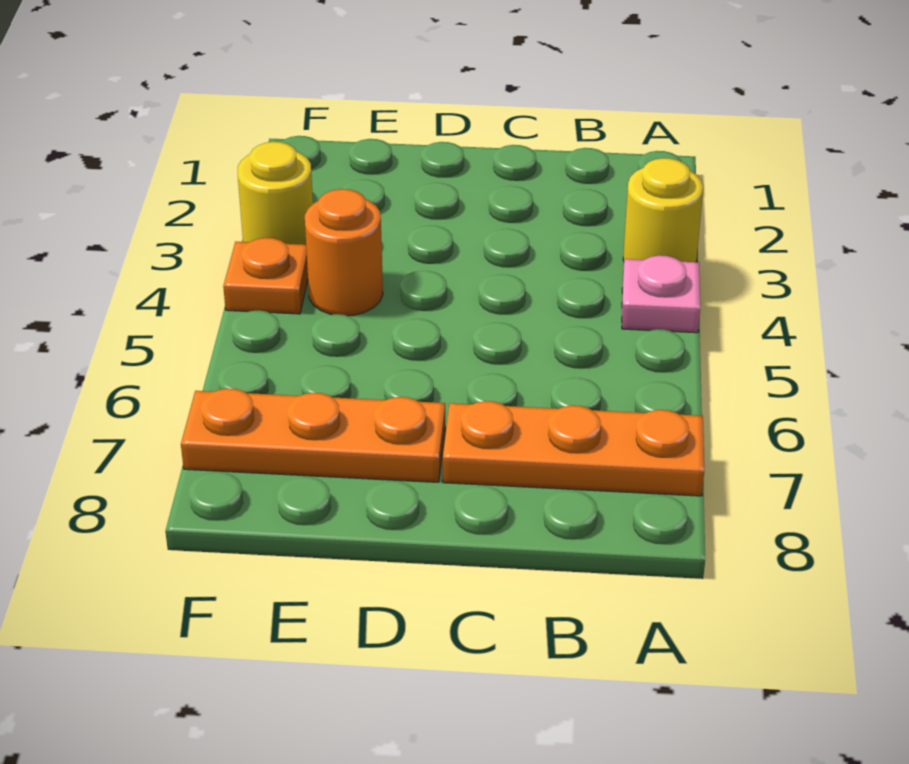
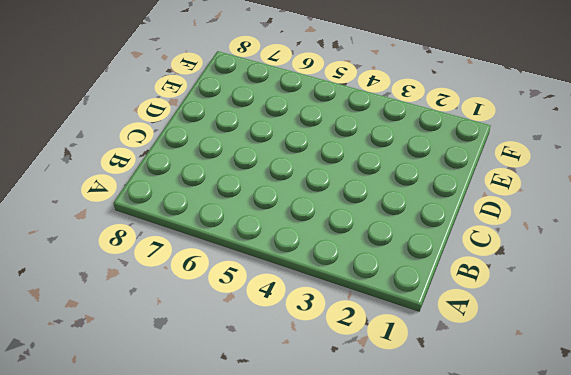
none -> yellow round brick A3 level 1
none -> pink plate A4 level 1

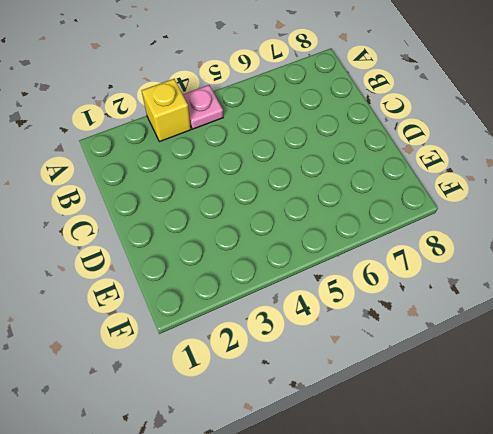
yellow brick A3 level 1 -> yellow round brick A3 level 1
none -> orange plate A7:C7 level 1
none -> orange plate D7:F7 level 1

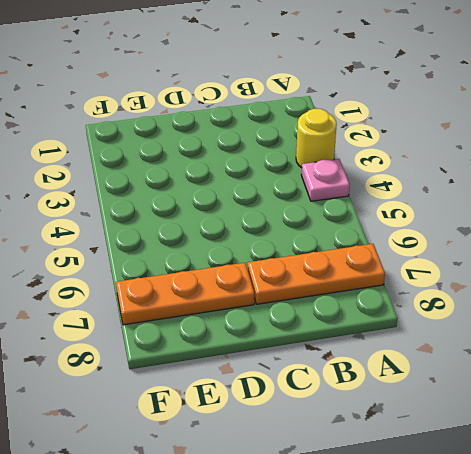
none -> orange round brick E4 level 1
none -> yellow round brick F3 level 1

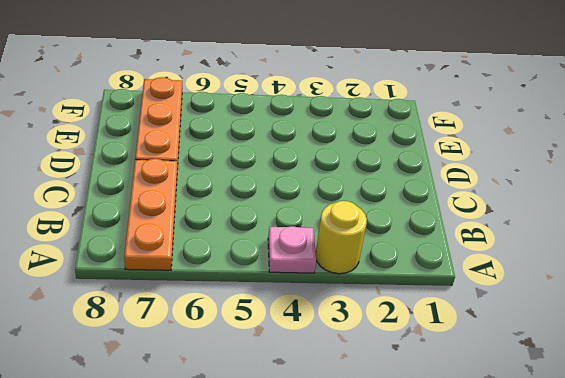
none -> orange round brick E4 level 1
none -> yellow round brick F3 level 1

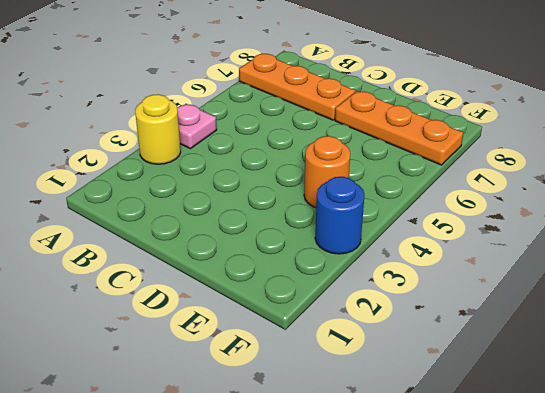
blue round brick F3 level 1 -> yellow round brick F3 level 1
none -> orange plate F4 level 1

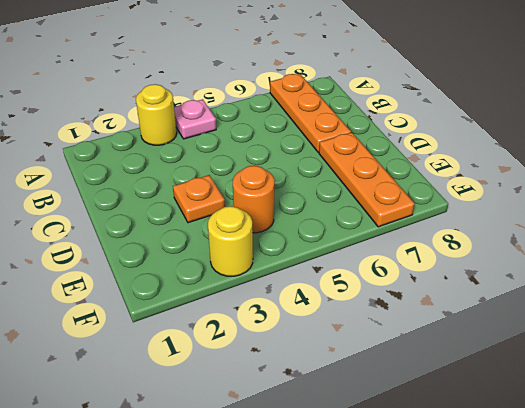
orange plate D3 level 1 -> orange plate F4 level 1

